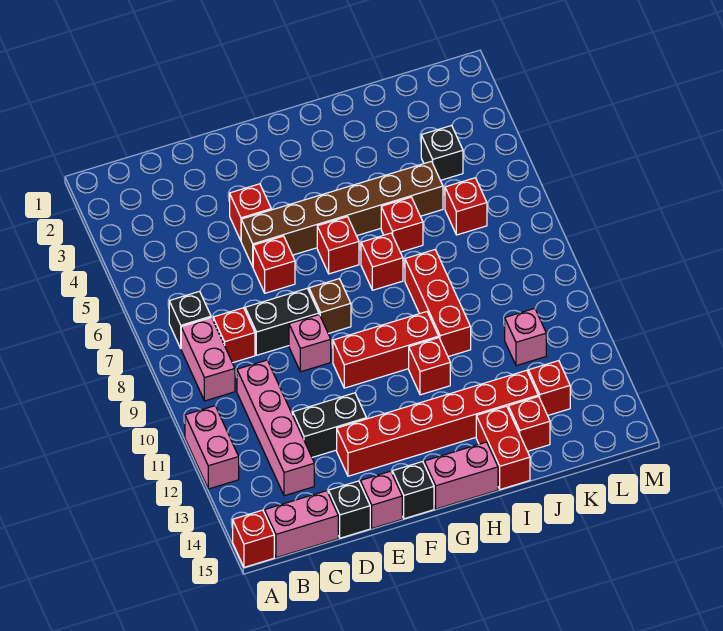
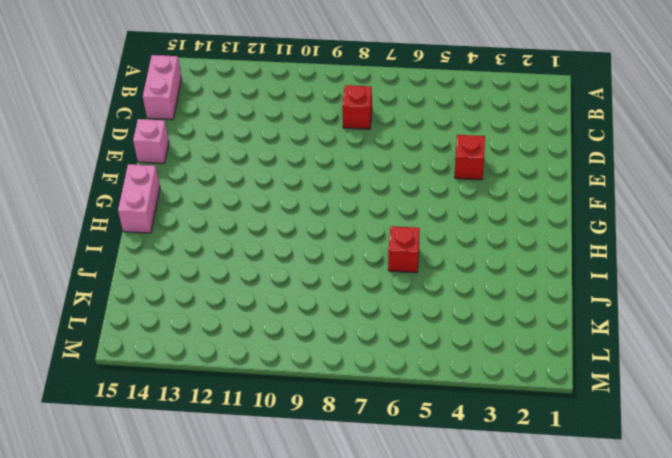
none -> pink brick A11:A12 level 1
none -> red brick A15 level 1
none -> black brick B7 level 1
none -> pink brick B8:B9 level 1

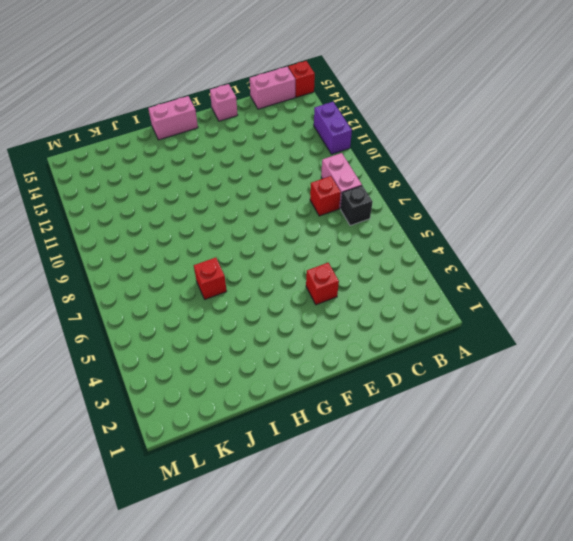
purple brick A11:A12 level 1 -> pink brick A11:A12 level 1
none -> pink brick C10:C13 level 1
none -> black brick D8:E8 level 1
none -> black brick D12:E12 level 1
none -> black brick D15 level 1

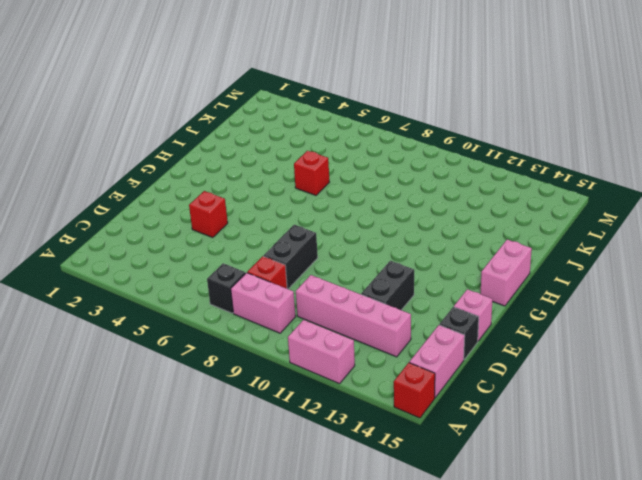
none -> brown brick E5:J5 level 1
none -> red brick E6 level 1
none -> pink brick E9 level 1
none -> red brick E13:J13 level 1

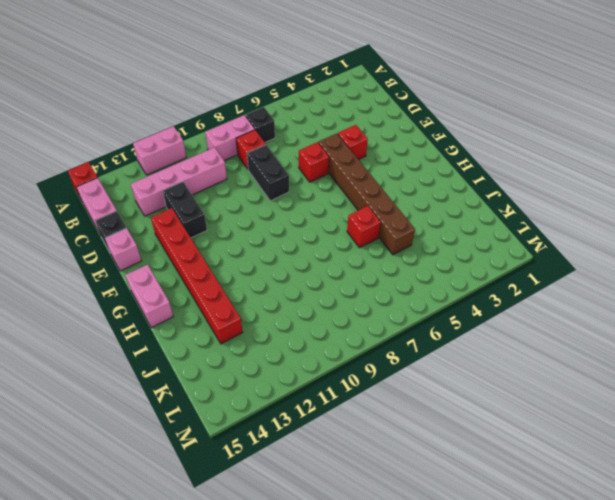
none -> pink brick E9 level 1
none -> brown brick F8 level 1
none -> red brick F10:H10 level 1
none -> black brick F15 level 1

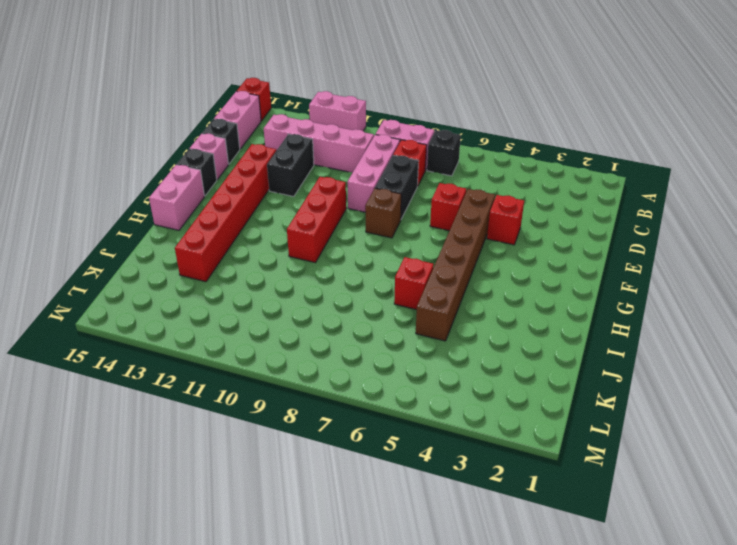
pink brick C9:E9 level 1 -> pink brick E9 level 1
none -> red brick G6 level 1
none -> red brick H7 level 1
none -> red brick H11 level 1
none -> red brick I8:I10 level 1

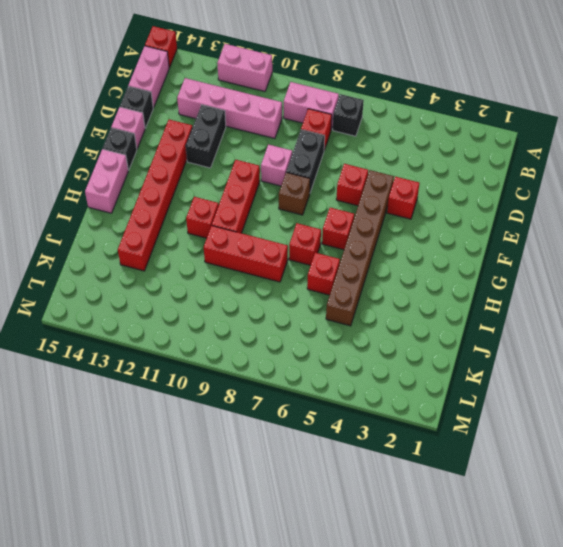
none -> red brick I14:I15 level 1
none -> red brick J14 level 1
none -> black brick K4 level 1
none -> red brick K6 level 1

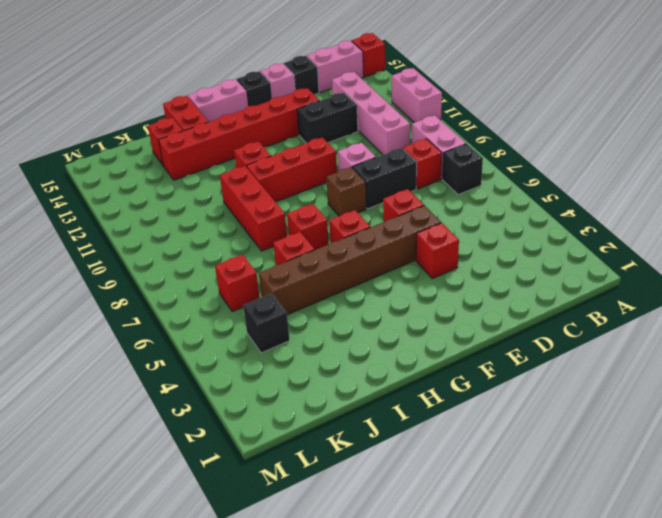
none -> pink brick K11 level 1
none -> red brick K13 level 1

